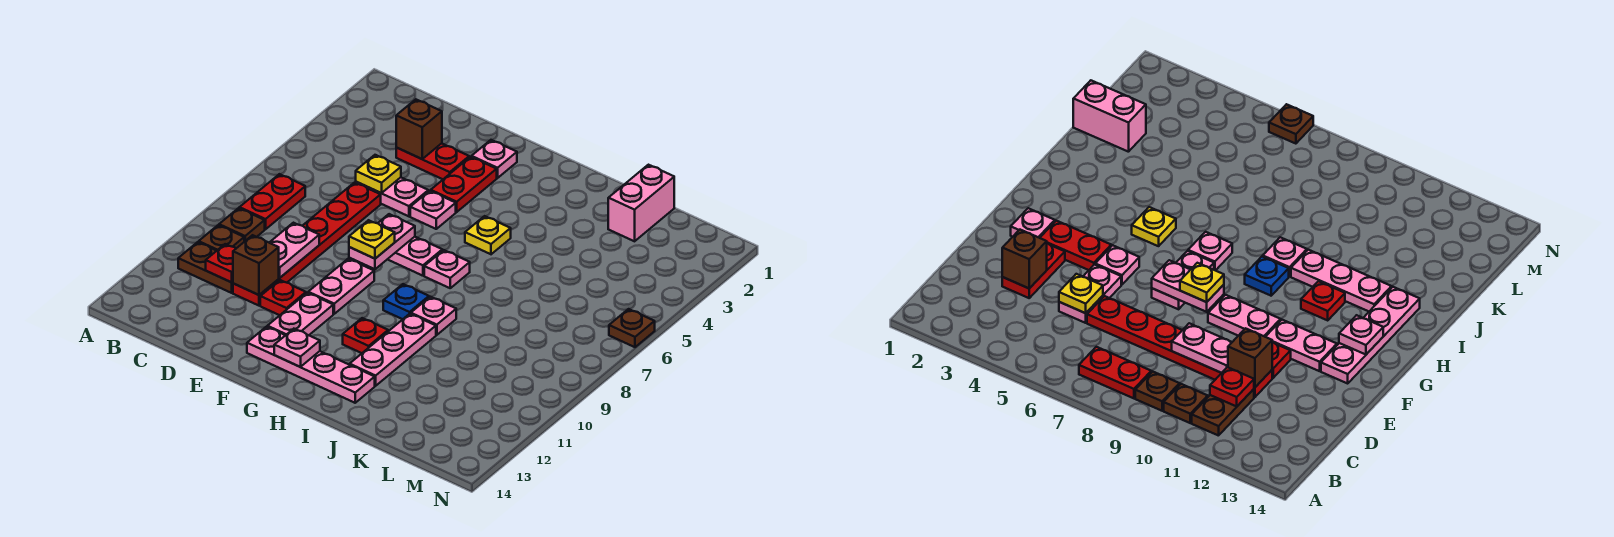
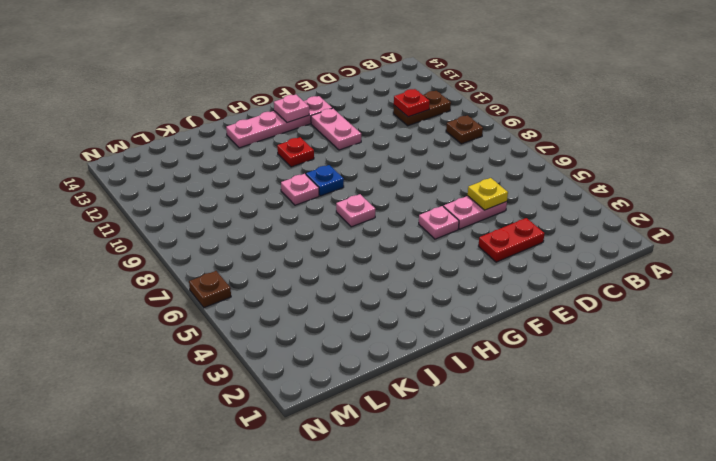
none -> red plate B7:B8 level 1
none -> brown plate B10 level 1
none -> red plate D6:D11 level 1
none -> red plate E11 level 1

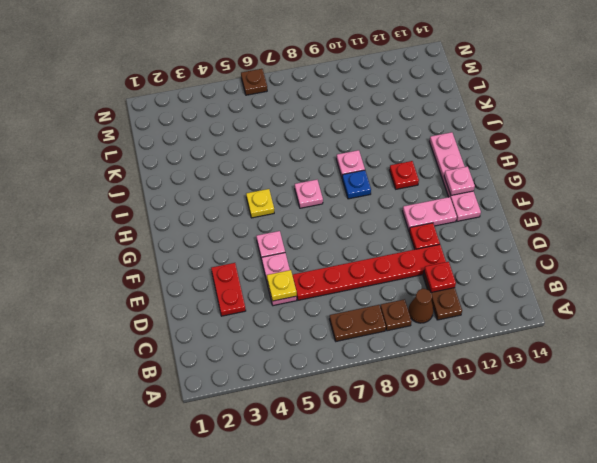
brown plate B7:B8 level 1 -> red plate B7:B8 level 1
brown cone B10 level 1 -> brown plate B10 level 1
none -> pink plate F2 level 1
none -> red plate F3:F4 level 1
none -> pink plate F7:G7 level 1
none -> pink plate F9:F10 level 1

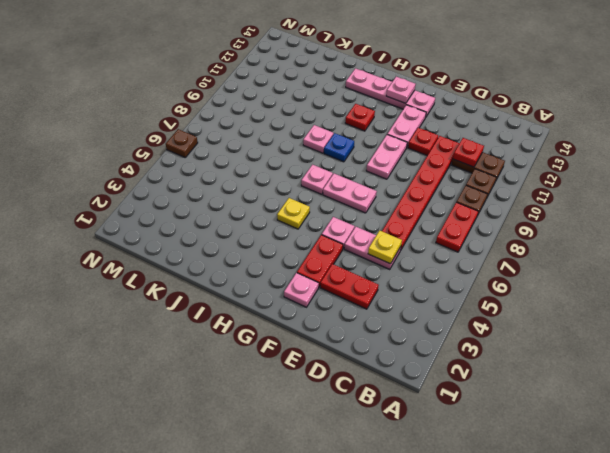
none -> pink plate I10:I12 level 1
none -> pink brick K1:K2 level 1
none -> brown brick D3 level 2
none -> pink plate D9:D10 level 2

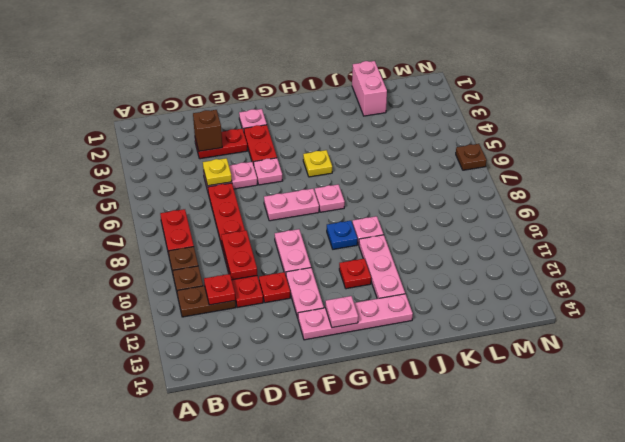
red plate D9:D10 level 2 -> pink plate D9:D10 level 2
none -> brown brick D11 level 2
none -> pink plate F7:F8 level 2
none -> yellow plate F8 level 3

